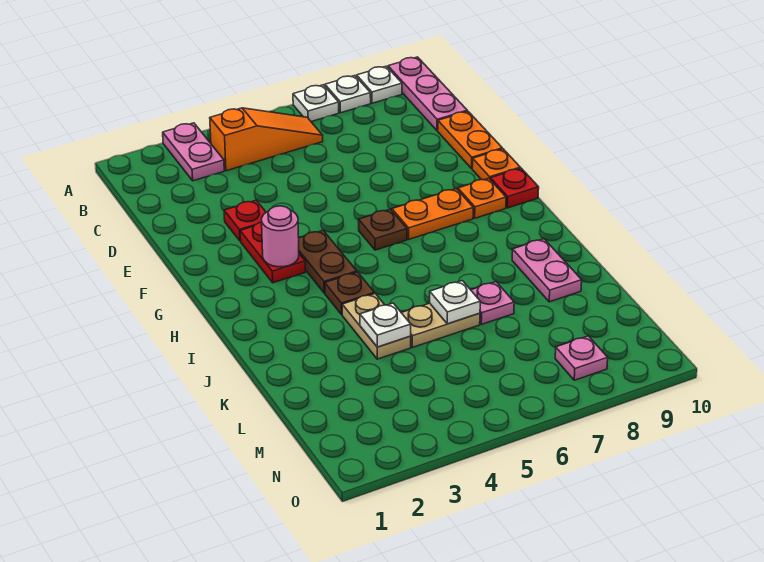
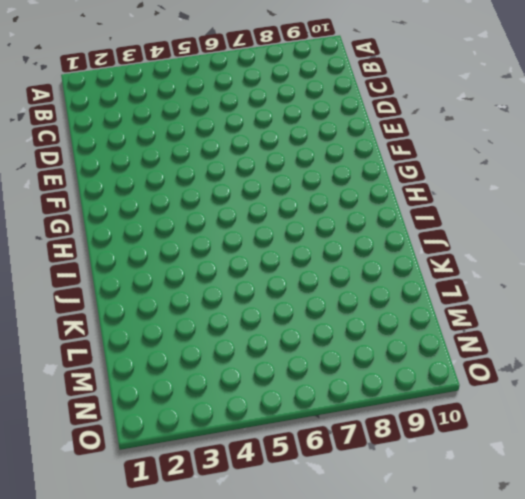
none -> pink plate A3:B3 level 1
none -> white plate A7 level 1
none -> white plate A8 level 1

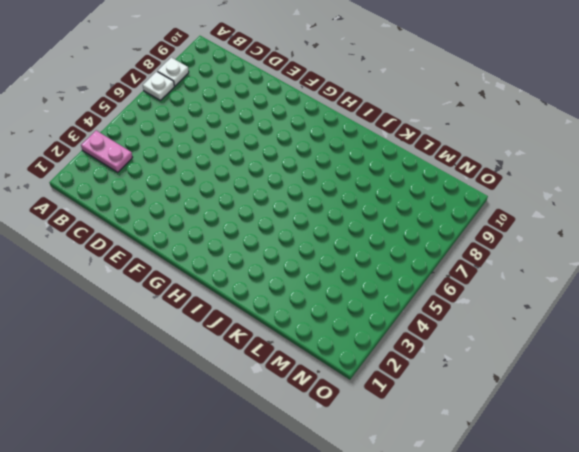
none -> white plate A9 level 1
none -> pink plate A10:C10 level 1
none -> orange slope B4:B6 level 1 top 4

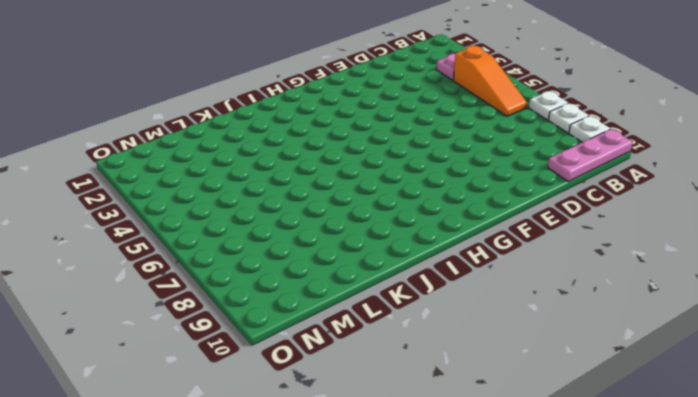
none -> orange plate D10:E10 level 1
none -> red plate E3 level 1
none -> red plate F3:G3 level 1

